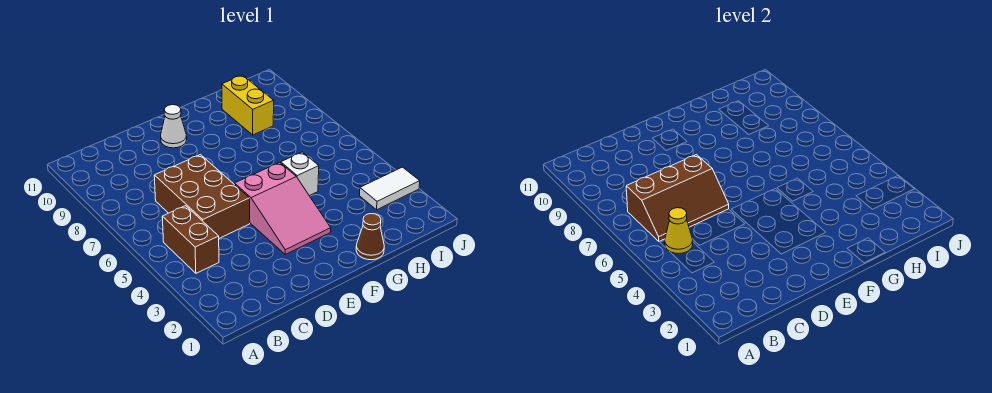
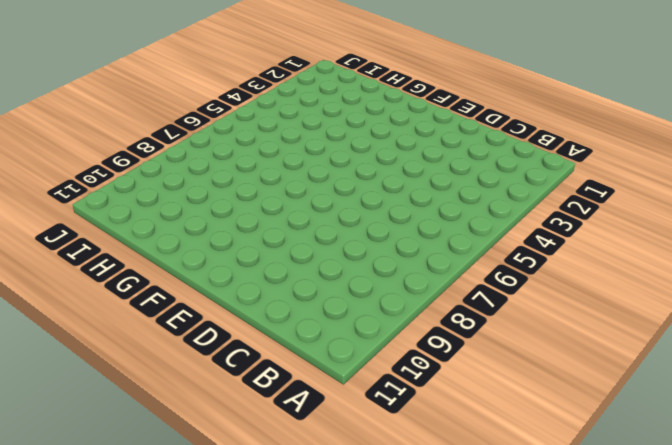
none -> brown brick B4:B5 level 1
none -> brown brick C5:D7 level 1

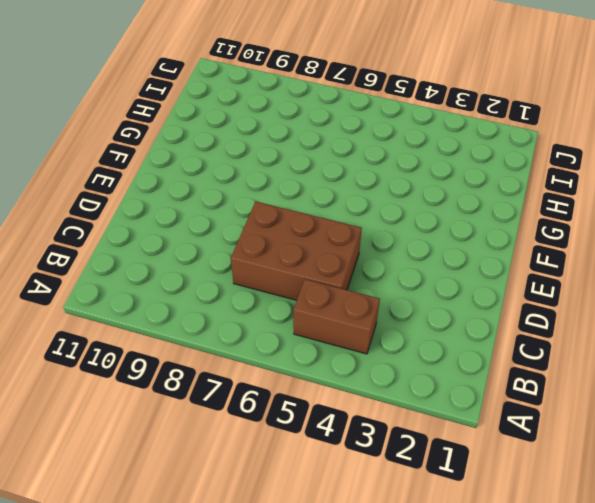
none -> pink slope E3:F5 level 1 top 5
none -> white cone E10 level 1

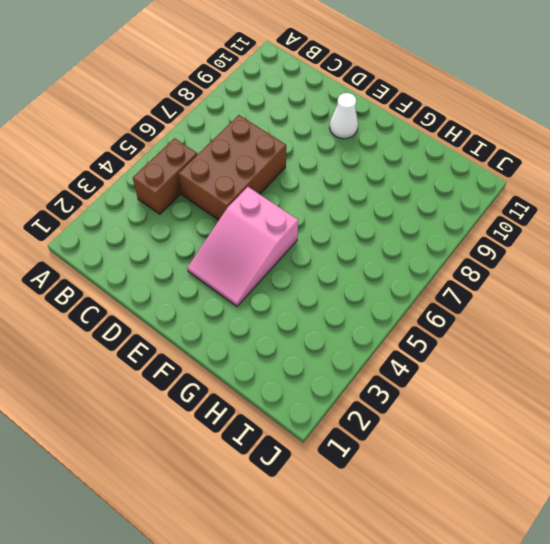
none -> brown cone G1 level 1
none -> white brick G5 level 1

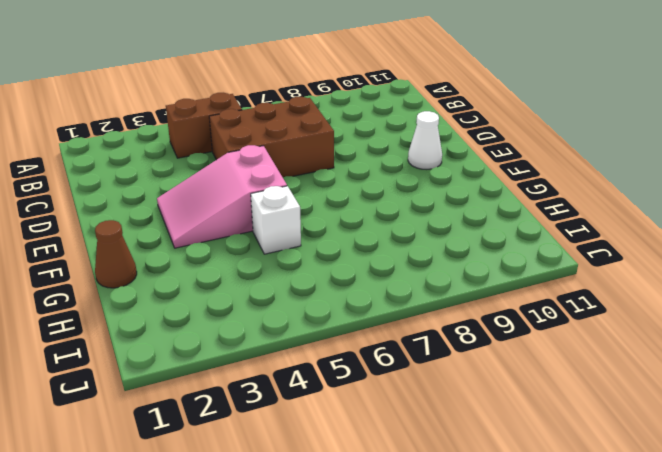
none -> yellow brick H9:H10 level 1
none -> white tile I3:J3 level 1

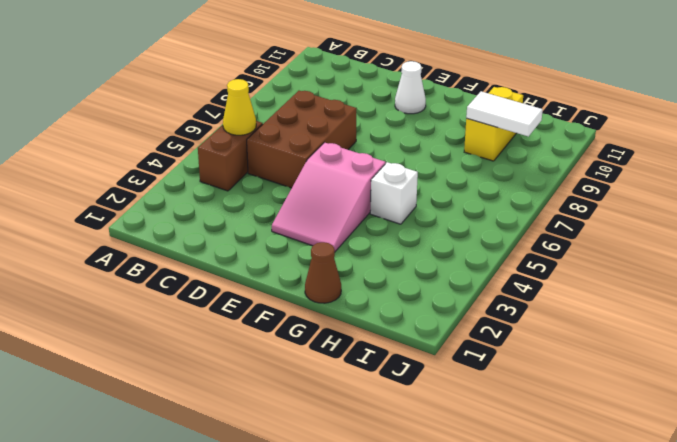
white tile H9:I9 level 2 -> white tile I3:J3 level 1
none -> brown slope B6:D7 level 2 top 7

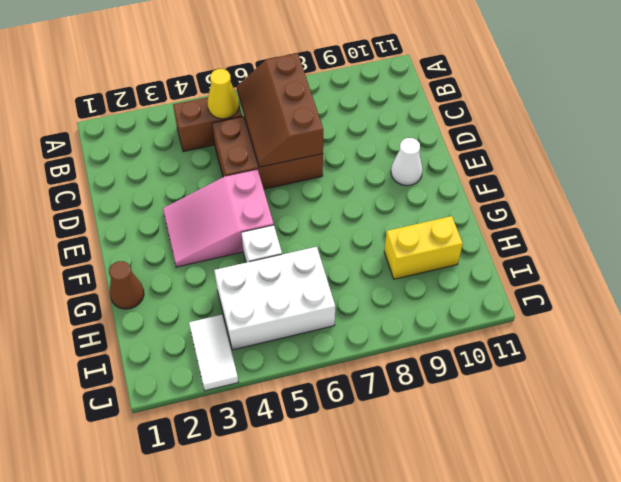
white brick H4:I6 level 1 -> none

